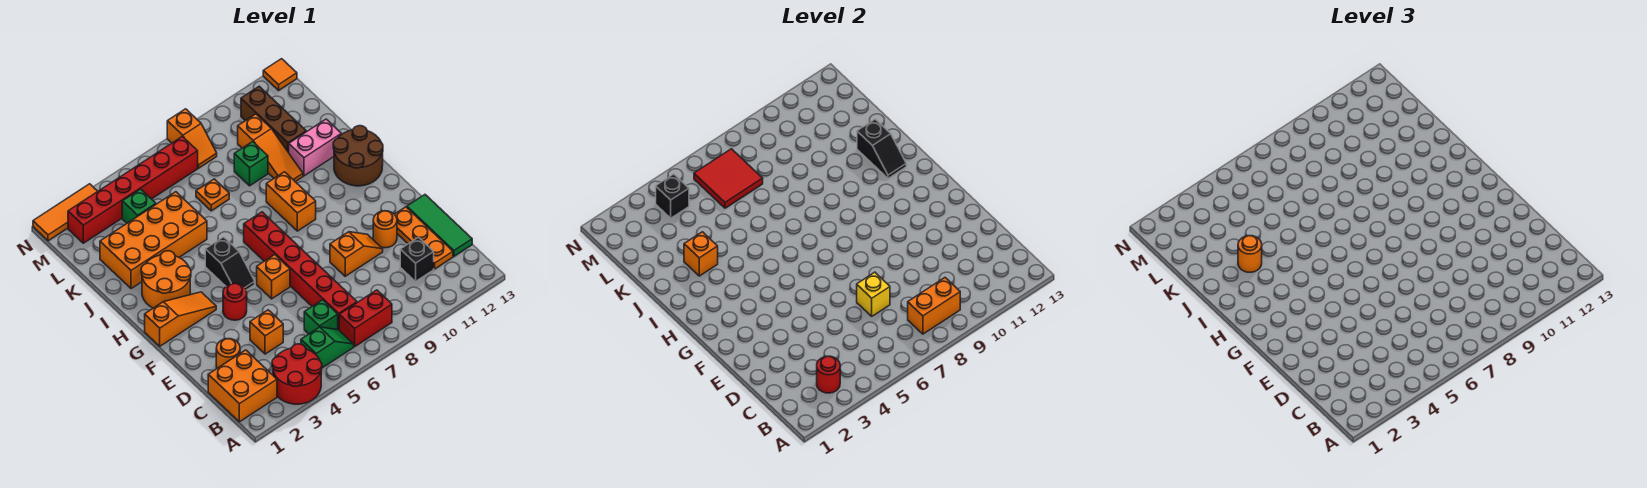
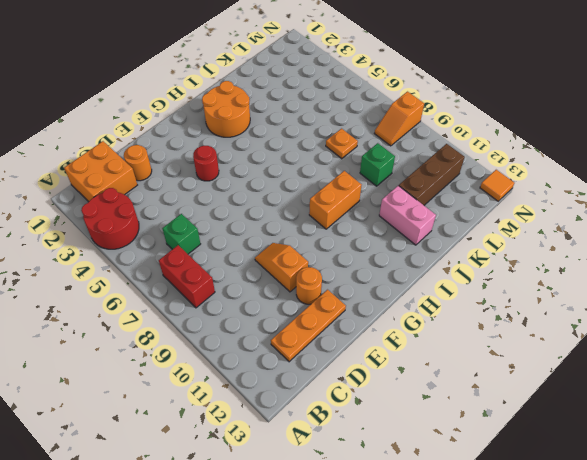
orange slope E9:E10 level 1 top 10 -> orange slope E9:E10 level 1 top 9
none -> green slope B5:B6 level 1 top 5
none -> red brick C7:H7 level 1
none -> black brick C11 level 1
none -> green tile C13:E13 level 1

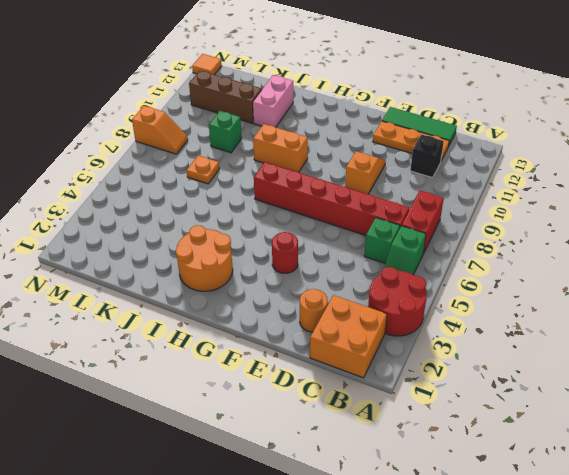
green slope B5:B6 level 1 top 6 -> green slope B5:B6 level 1 top 5
none -> orange brick D4 level 1
none -> orange round brick E11 level 1
none -> orange brick F6 level 1
none -> orange slope G1:G3 level 1 top 1

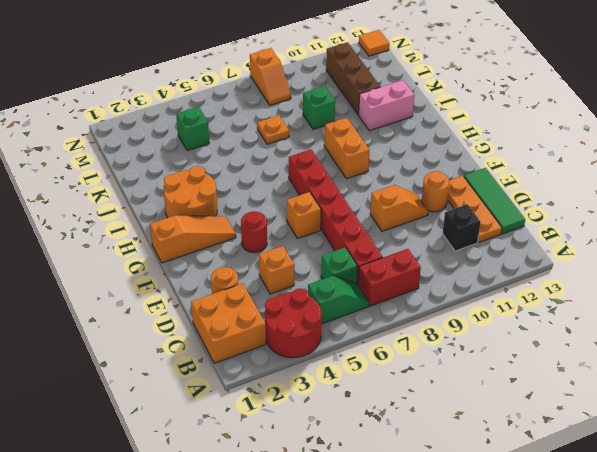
none -> black slope G5:H5 level 1 top H
none -> brown round brick H12:I13 level 1
none -> orange brick J2:K5 level 1
none -> orange slope J10:L10 level 1 top L

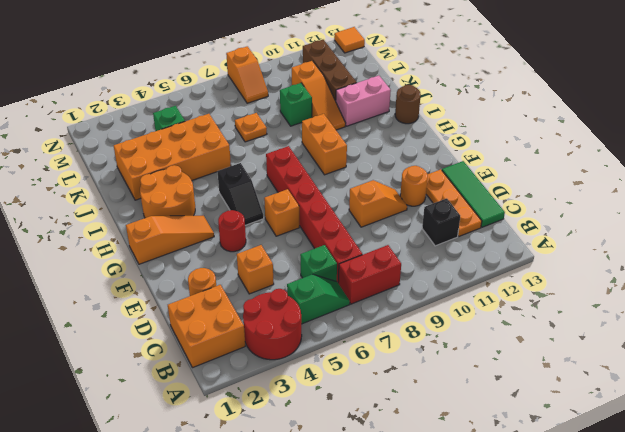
brown round brick I13 level 1 -> brown round brick H12:I13 level 1
none -> red brick M2:M7 level 1
none -> orange tile N1:N3 level 1
none -> red round brick B3 level 2
none -> orange brick B8:B9 level 2

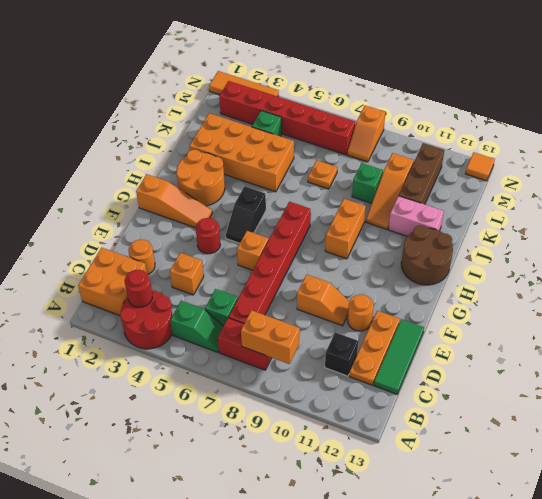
none -> yellow brick D7 level 2
none -> black slope I12:J12 level 2 top J
none -> orange brick J3 level 2
none -> red tile L6:M7 level 2

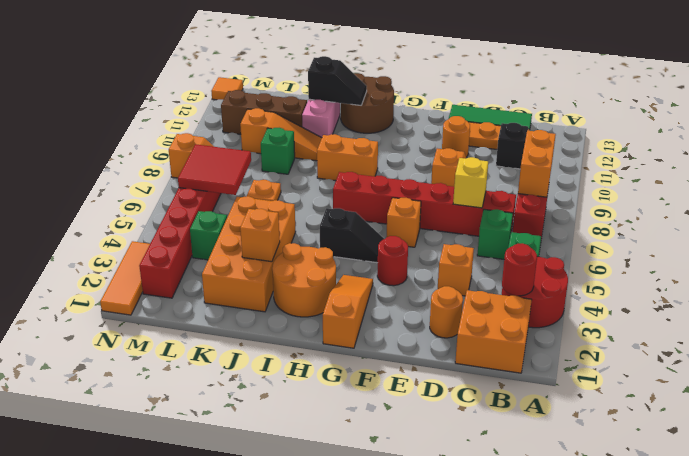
none -> black brick M4 level 2
none -> orange round brick J3 level 3

